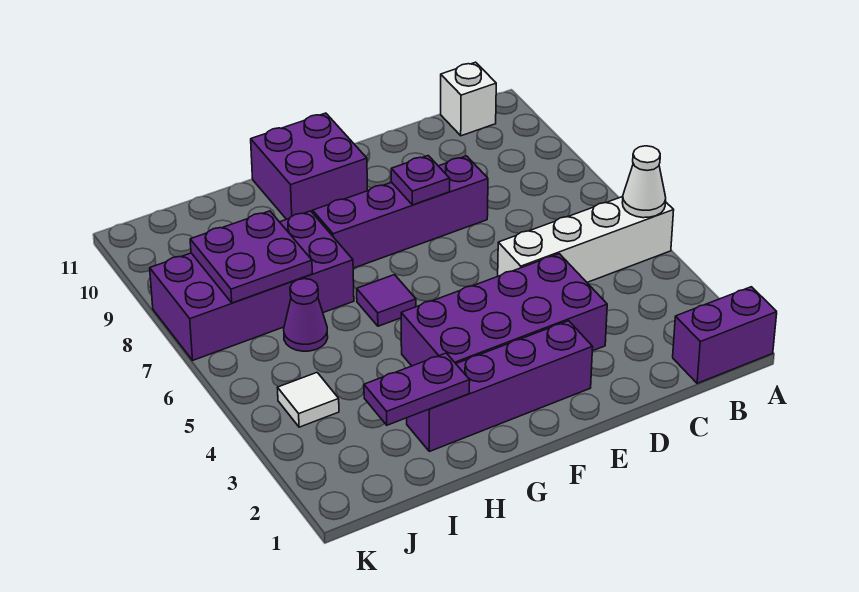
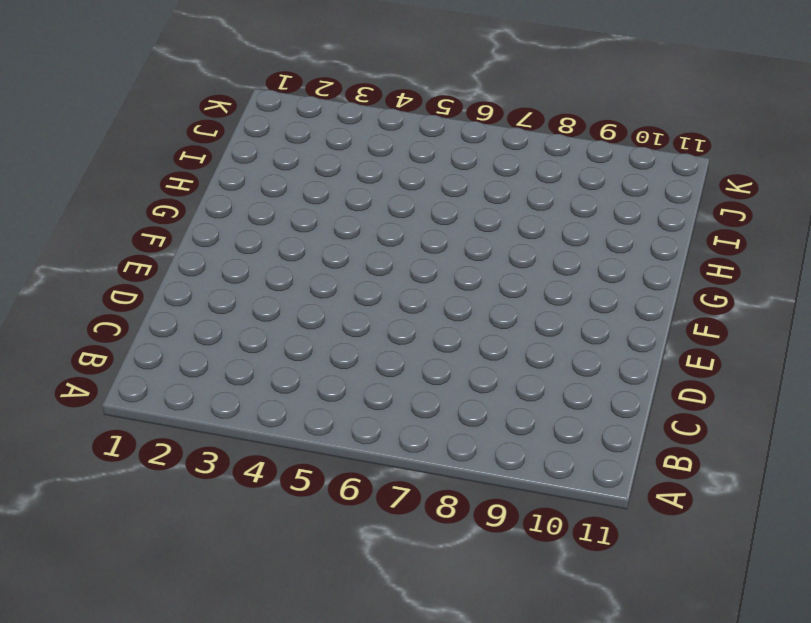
none -> purple brick A1:B1 level 1
none -> white brick A5:D5 level 1
none -> white brick B11 level 1

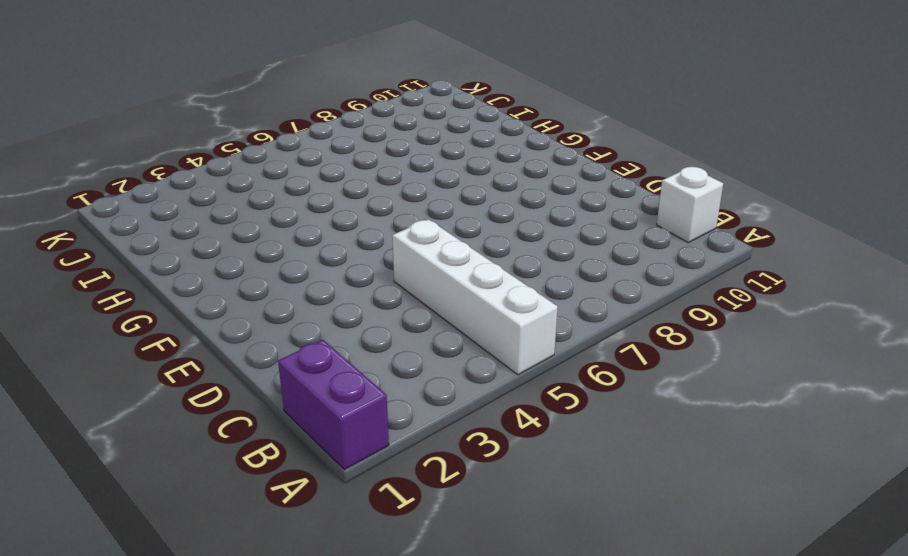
none -> purple brick D3:G4 level 1
none -> purple brick D8:G8 level 1
none -> purple brick E2:H2 level 1

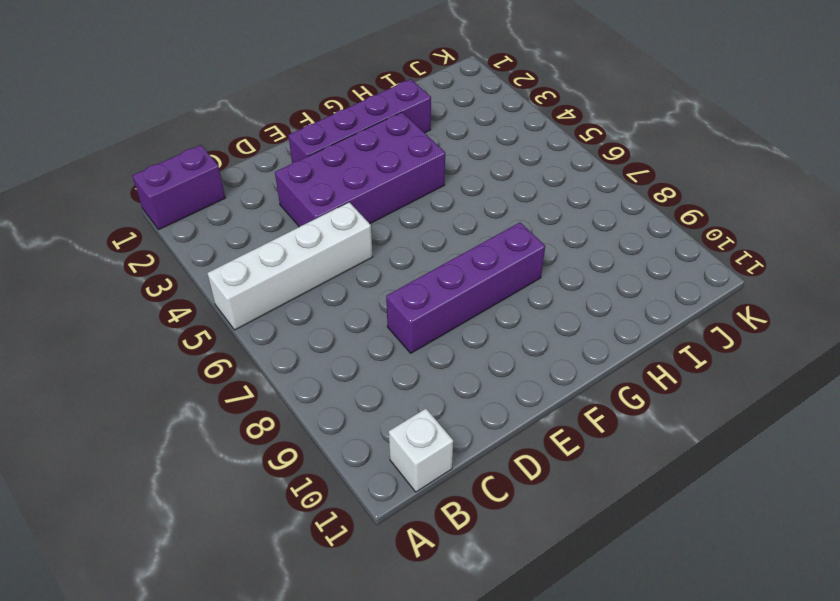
none -> purple brick F10:G11 level 1
none -> purple tile G6 level 1
none -> purple brick H7:K8 level 1

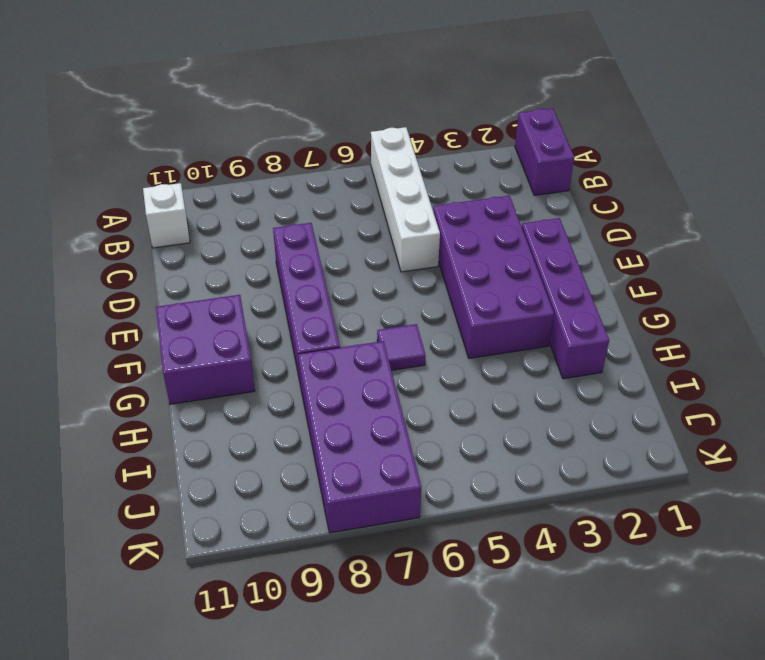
none -> purple cone I6 level 1
none -> white tile J4 level 1
none -> white cone A5 level 2

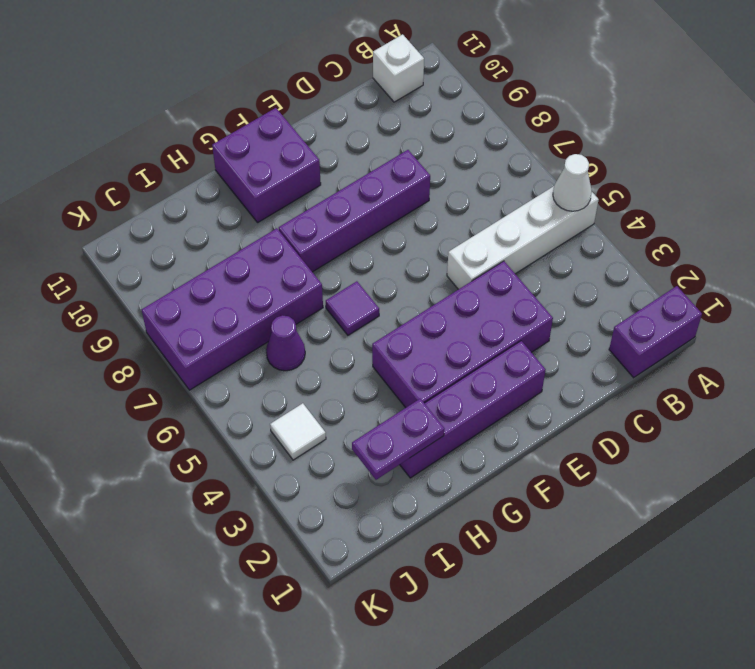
none -> purple plate E8 level 2
none -> purple plate I7:J8 level 2

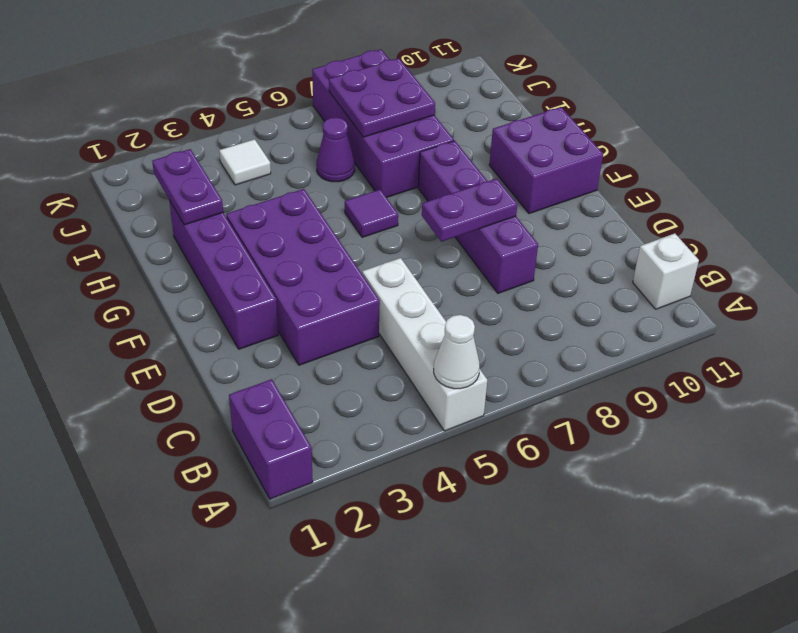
purple plate E7:E8 level 2 -> purple plate E8 level 2

